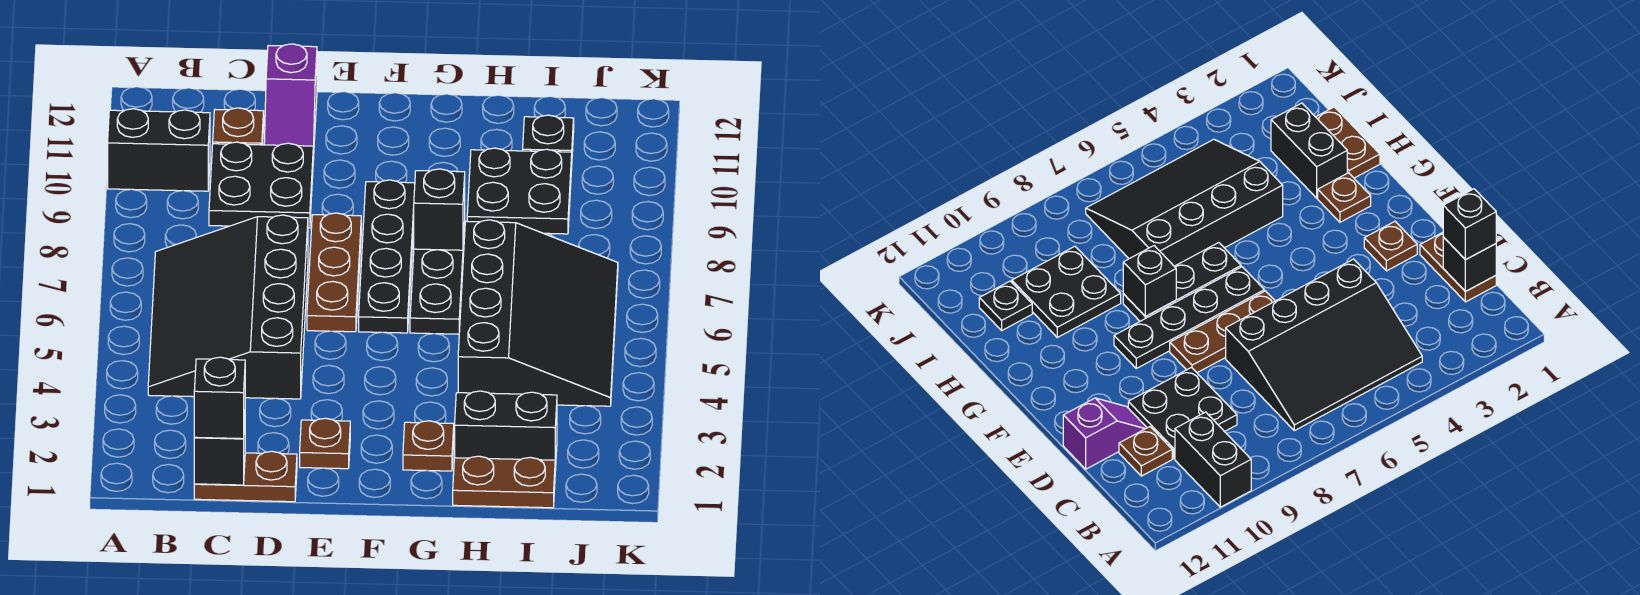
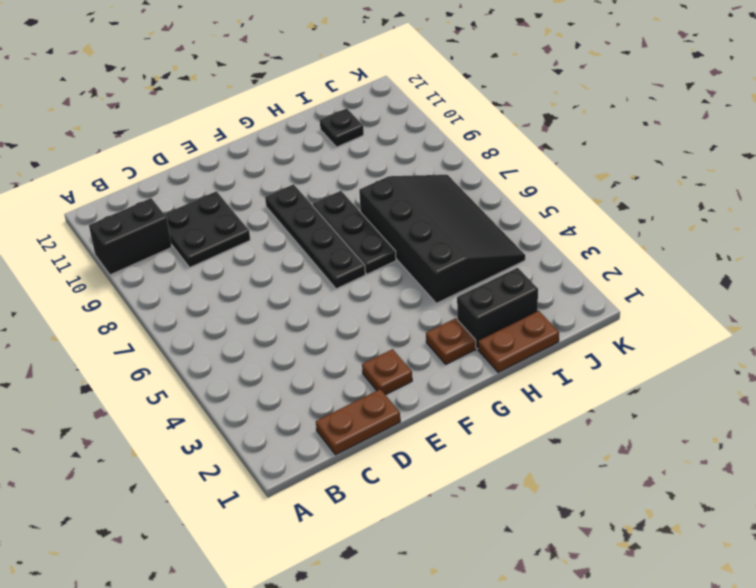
none -> black slope B4:D7 level 1 top D
none -> brown plate C11 level 1
none -> purple slope D11:D12 level 1 top 12

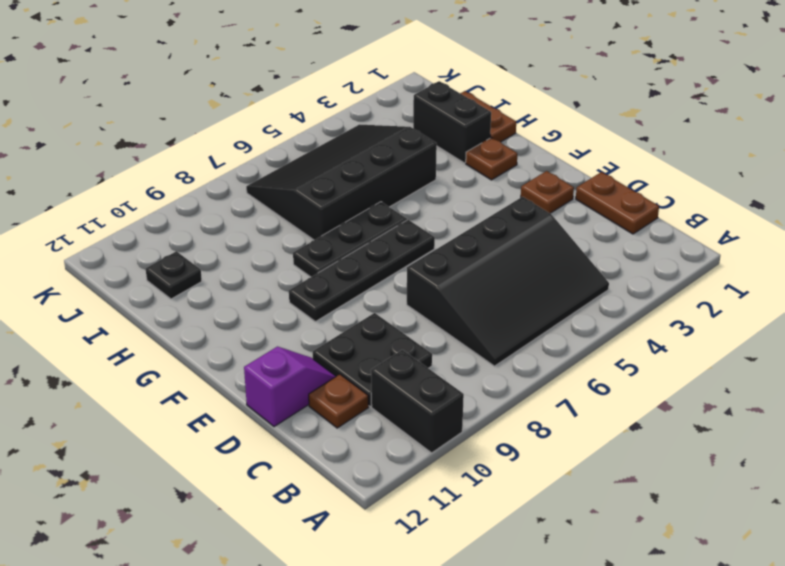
none -> brown plate E6:E8 level 1
none -> black plate H9:I10 level 1
none -> black brick C1 level 2

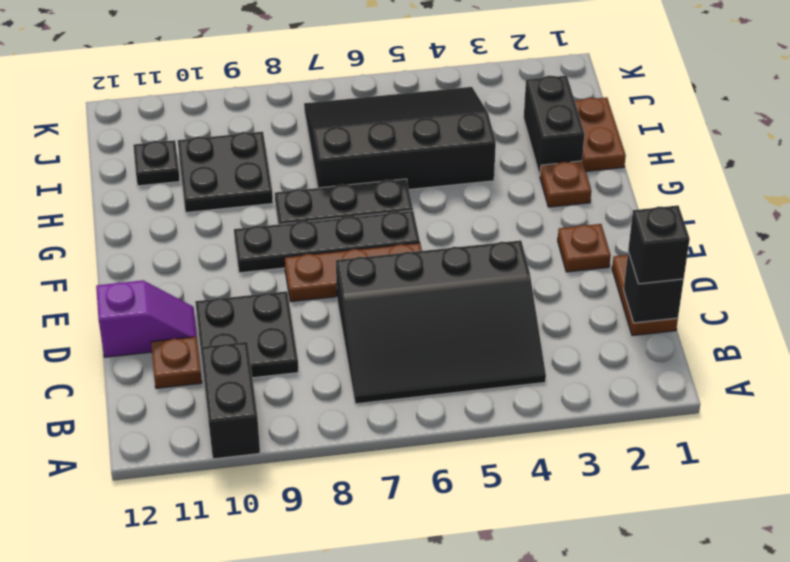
none -> black brick G8 level 2

